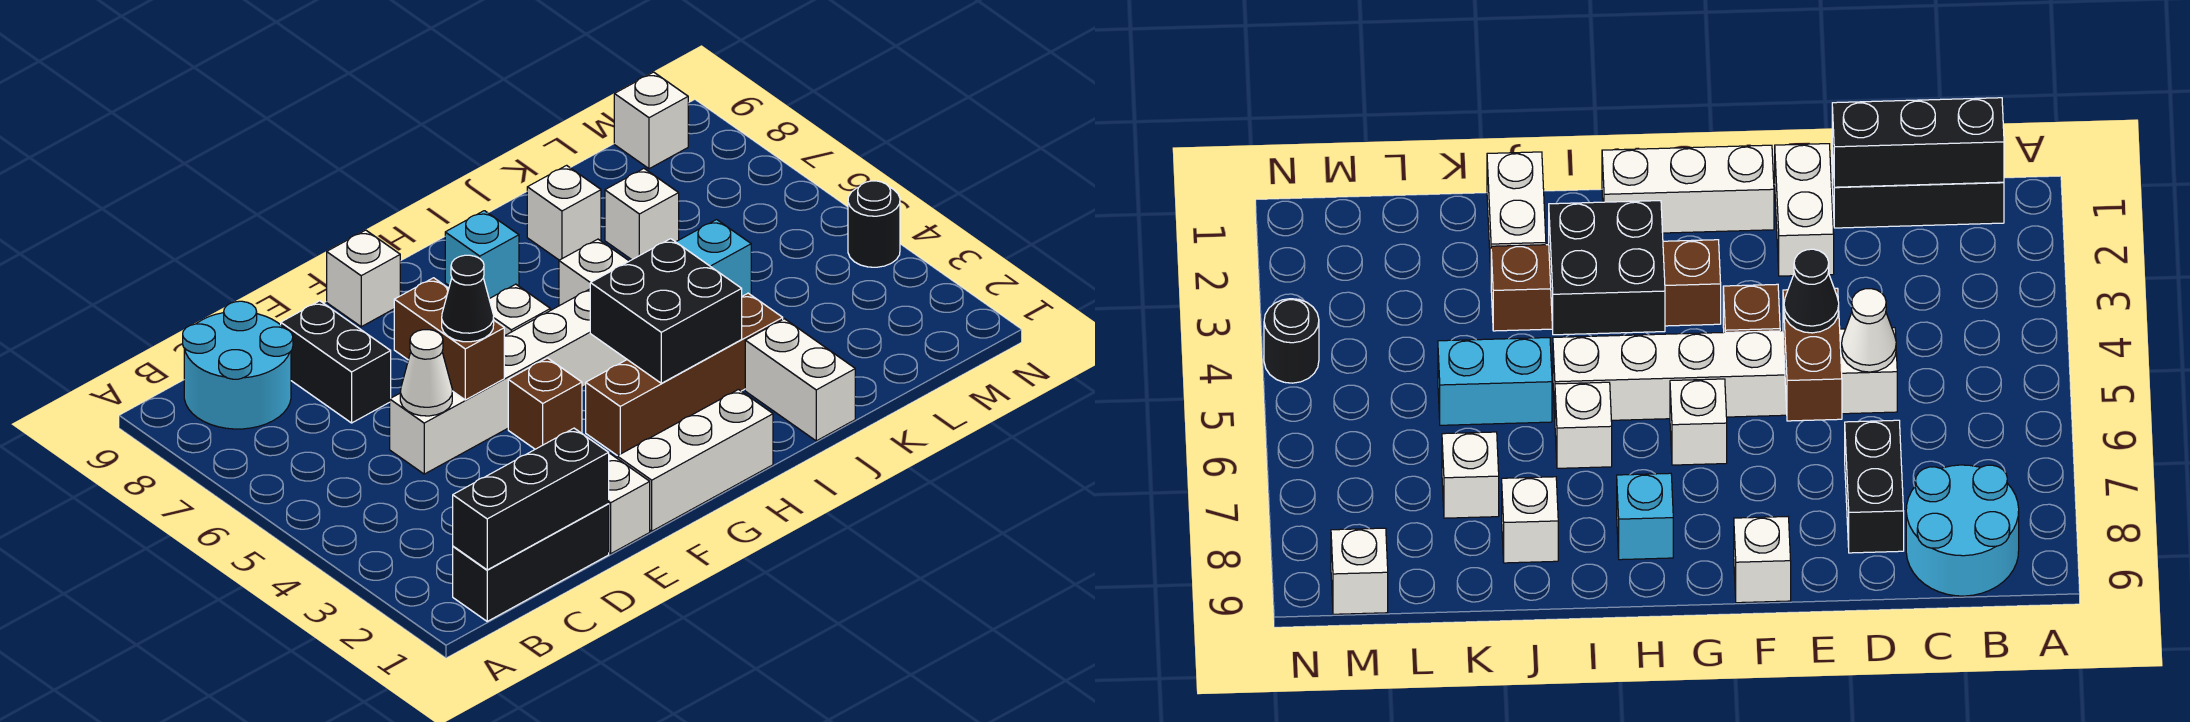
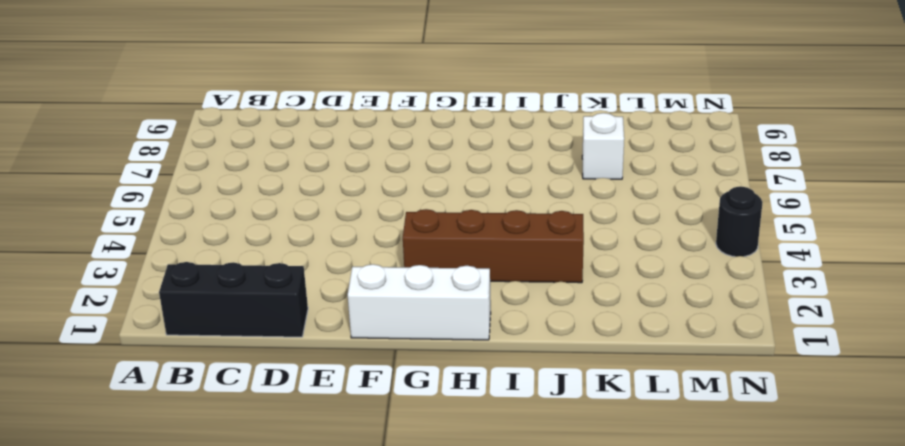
none -> cyan round brick B8:C9 level 1
none -> white brick D5:I5 level 1
none -> black brick D7:D8 level 1

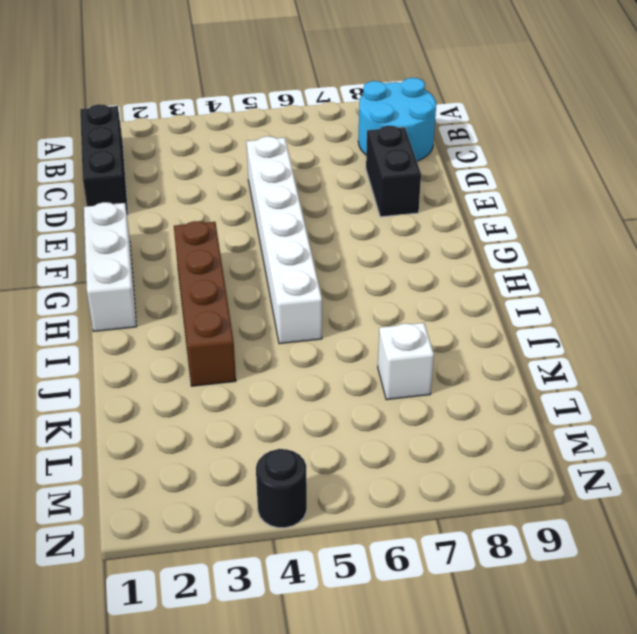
black brick D8:E8 level 1 -> black brick D7:D8 level 1
none -> white brick E1:E2 level 1
none -> brown brick F4 level 1
none -> white brick F9 level 1

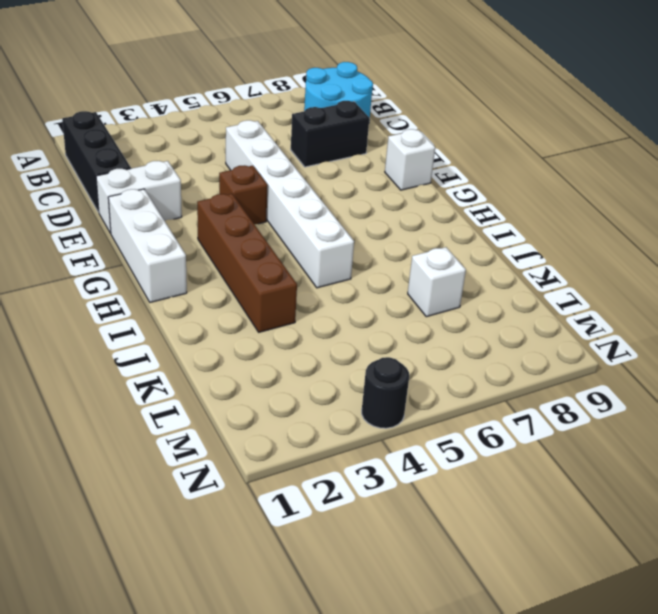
none -> white brick G6 level 1
none -> cyan brick H8 level 1
none -> white brick I6 level 1

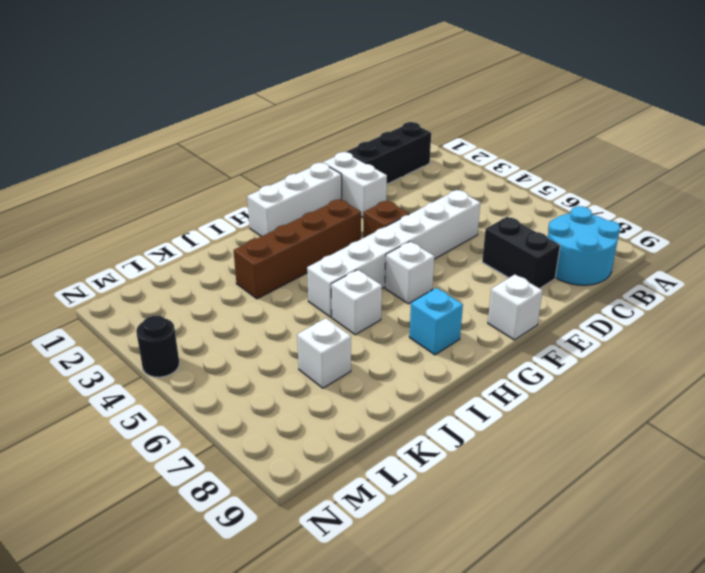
none -> white brick J1:J2 level 1
none -> cyan brick J5:K5 level 1
none -> white brick J8 level 1

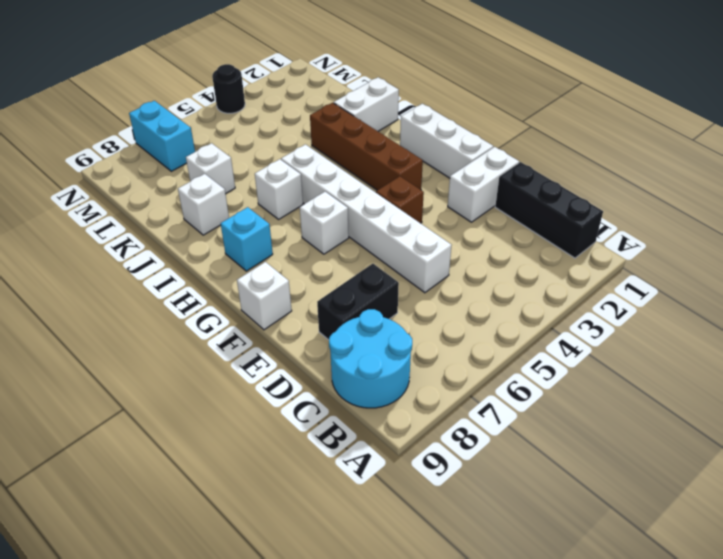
cyan brick M7:N7 level 1 -> cyan brick J5:K5 level 1
none -> white brick M9 level 1
none -> black brick B1:D1 level 2
none -> white cone D5 level 2

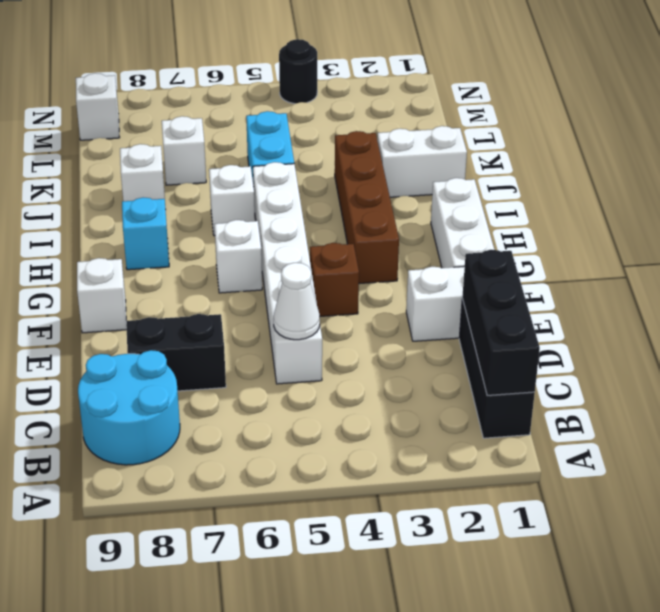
none -> brown brick E5:E6 level 2
none -> black brick H3:I4 level 2
none -> black cone E5 level 3

